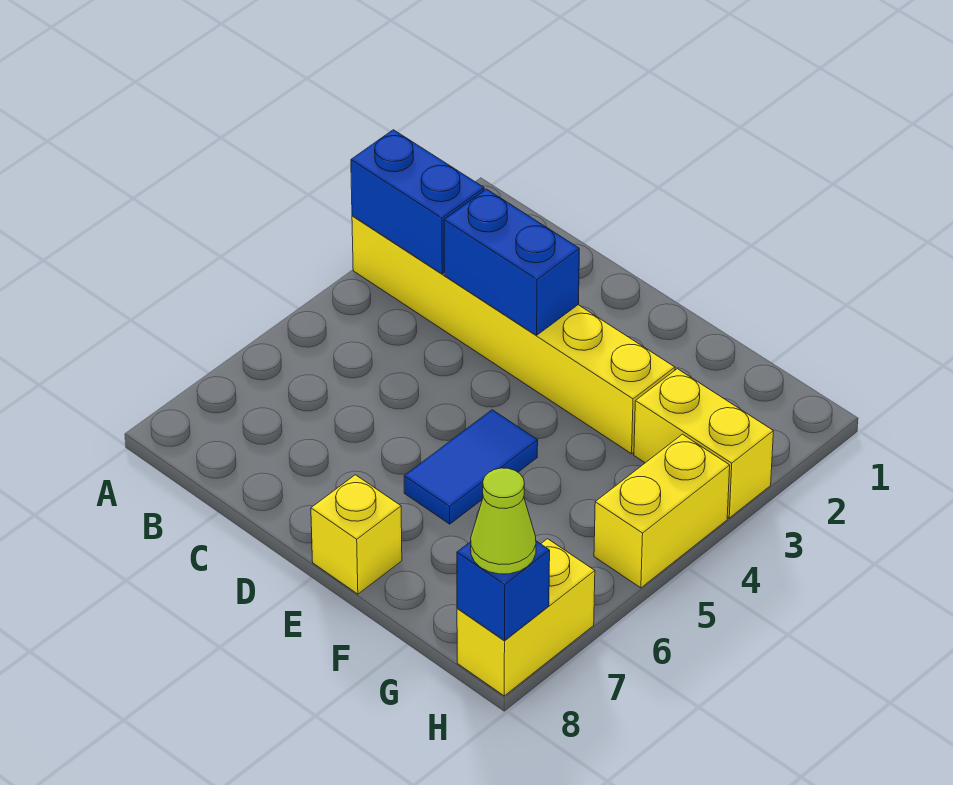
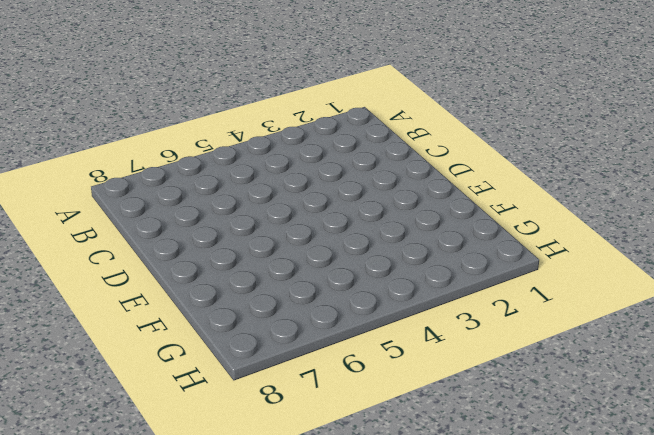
none -> yellow brick A3:F3 level 1
none -> blue tile E5:E6 level 1

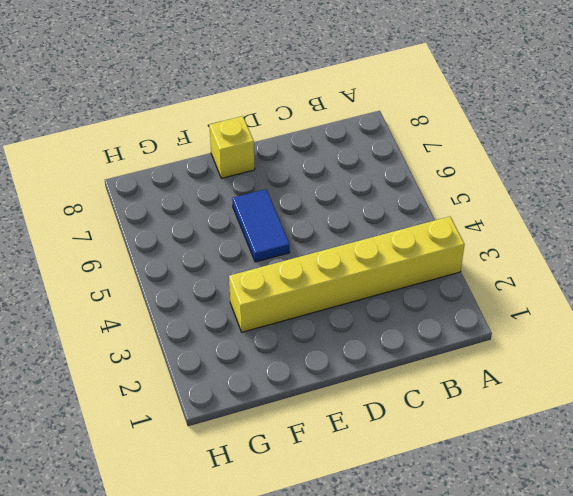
none -> yellow brick G3:H3 level 1
none -> yellow brick H4:H5 level 1

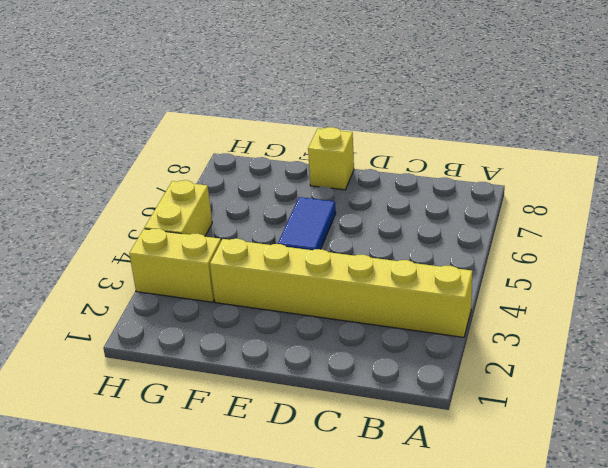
none -> yellow brick H7:H8 level 1
none -> blue brick A3:B3 level 2

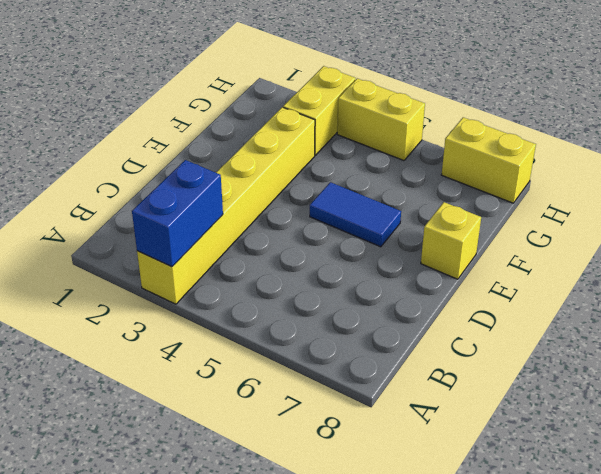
none -> blue brick C3:D3 level 2
none -> blue brick H8 level 2

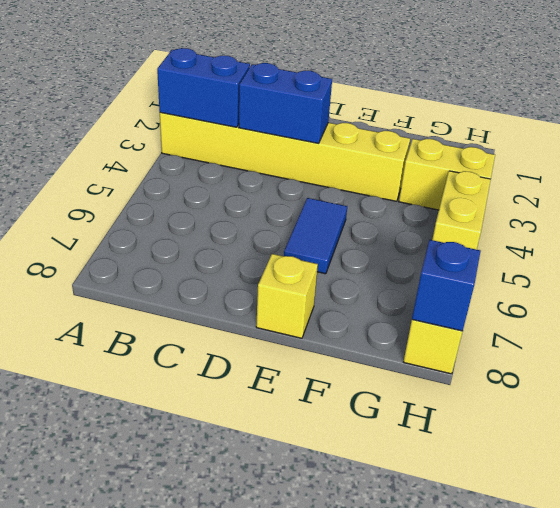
none -> lime cone H8 level 3

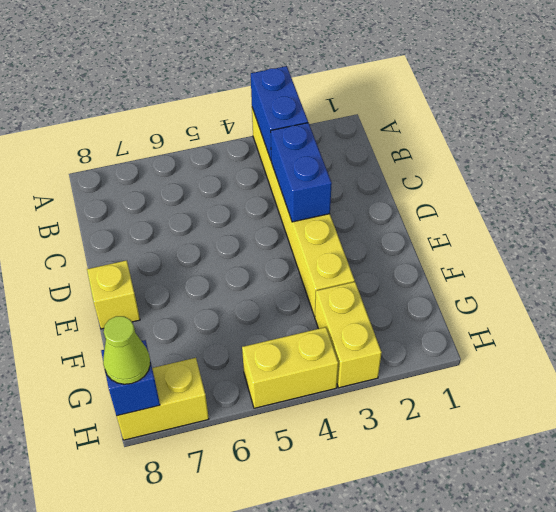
none -> blue tile E5:E6 level 1

